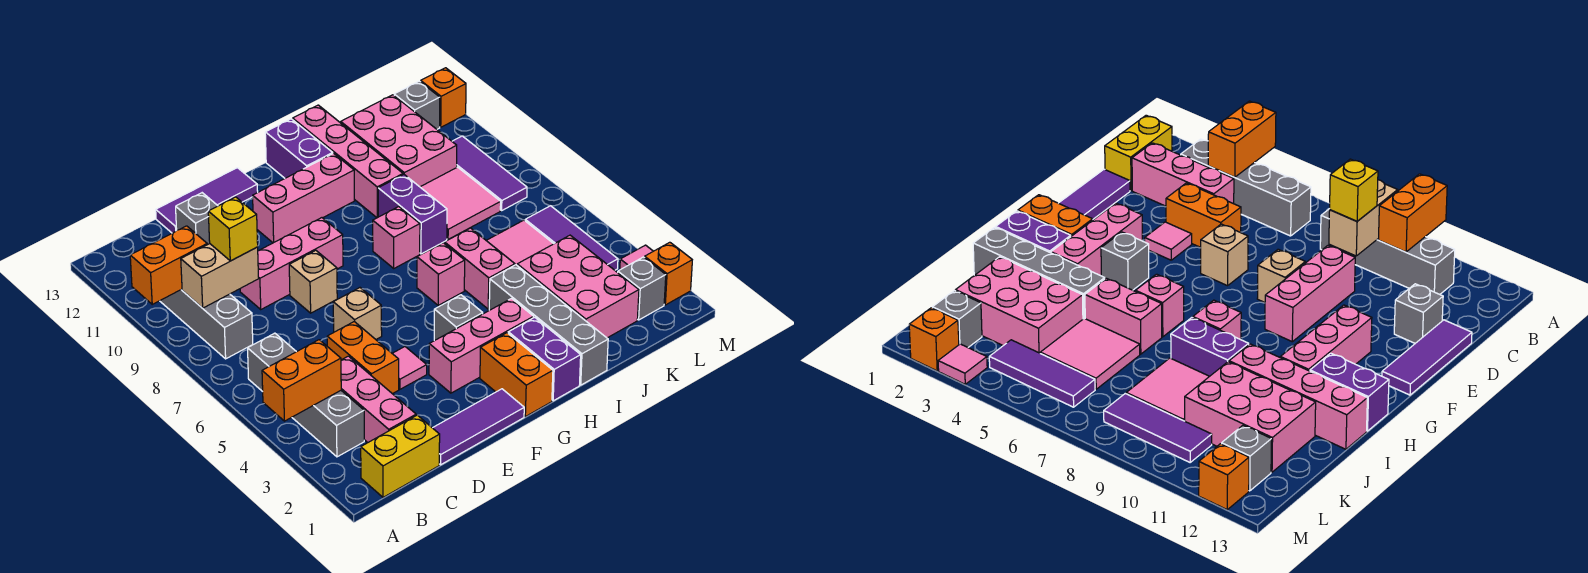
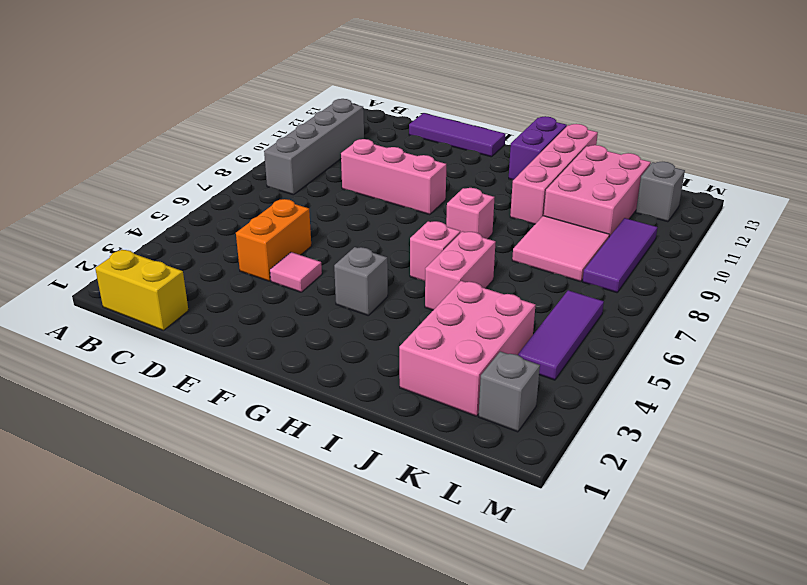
none -> grey brick B3:B6 level 1
none -> pink brick C2:C4 level 1
none -> purple tile D1:F1 level 1
none -> grey brick D12 level 1

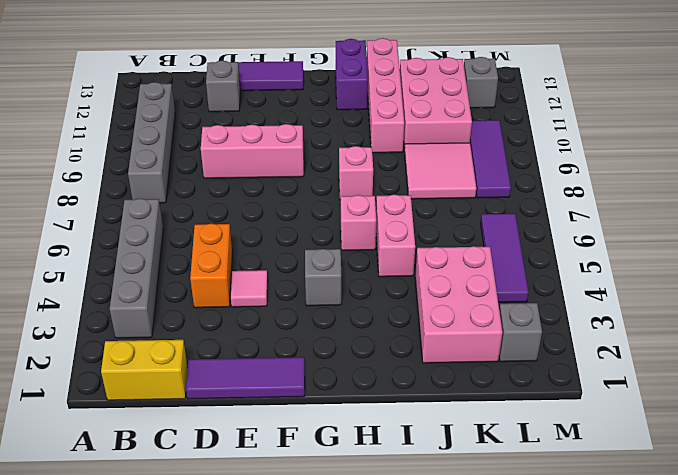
none -> pink brick C2:C4 level 1
none -> tan brick E6 level 1
none -> tan brick E8 level 1
none -> pink brick F3:H3 level 1

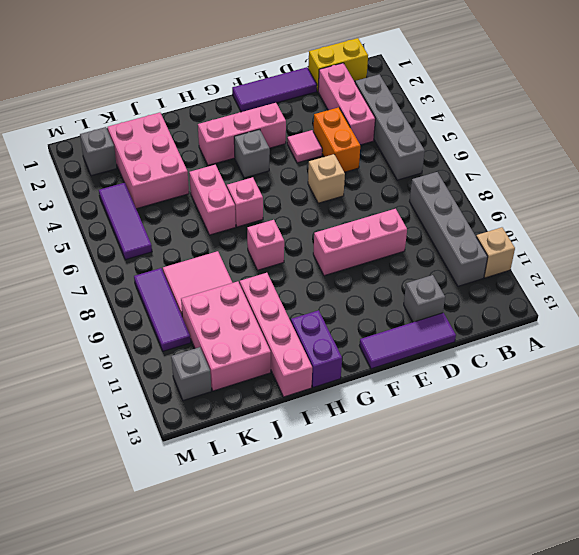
tan brick A11 level 1 -> tan brick E8 level 1
none -> pink brick F11:H11 level 1
none -> orange brick G1:G2 level 1
none -> purple brick H1:H2 level 1
none -> grey brick I1:I4 level 1

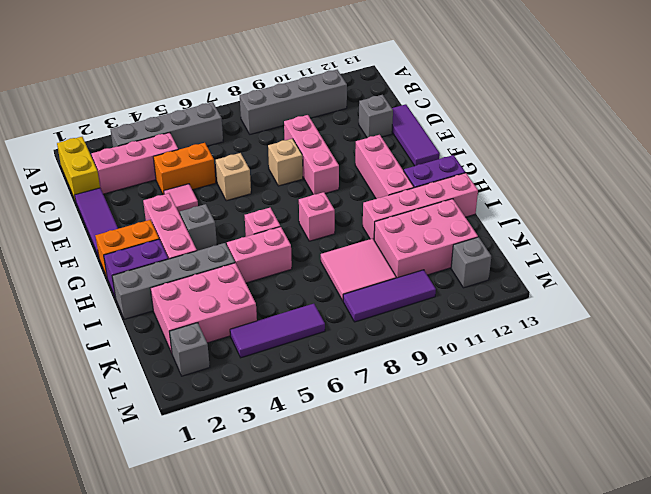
none -> purple brick I8:I9 level 1
none -> pink tile J5:K6 level 1
none -> orange brick M2 level 1
none -> pink tile M3 level 1

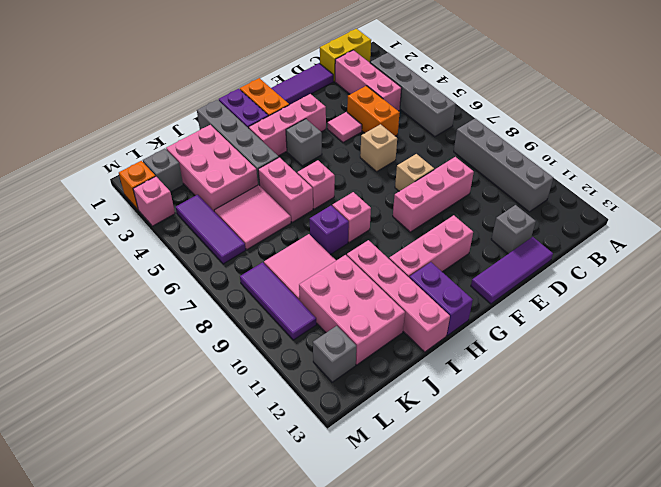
purple brick I8 level 1 -> purple brick I8:I9 level 1
pink brick M3 level 1 -> pink tile M3 level 1
none -> orange brick M12 level 1
none -> orange brick A4:B4 level 2
none -> orange brick A10:B10 level 2
none -> tan brick B9:C9 level 2

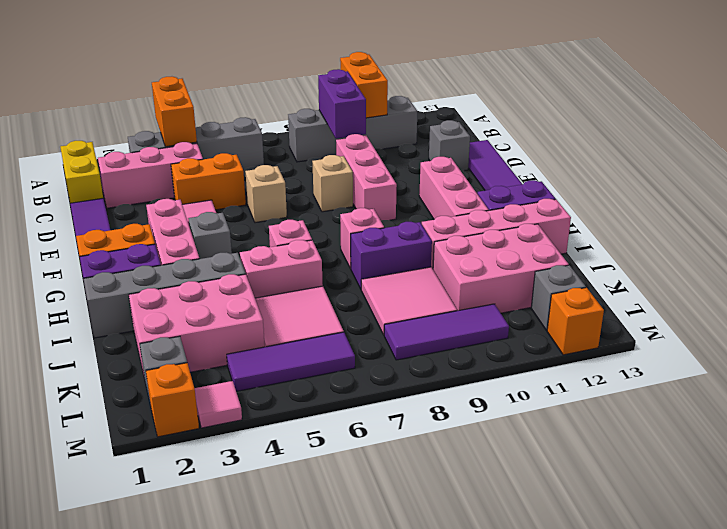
purple brick B9:C9 level 2 -> tan brick B9:C9 level 2
none -> yellow brick C9 level 3

